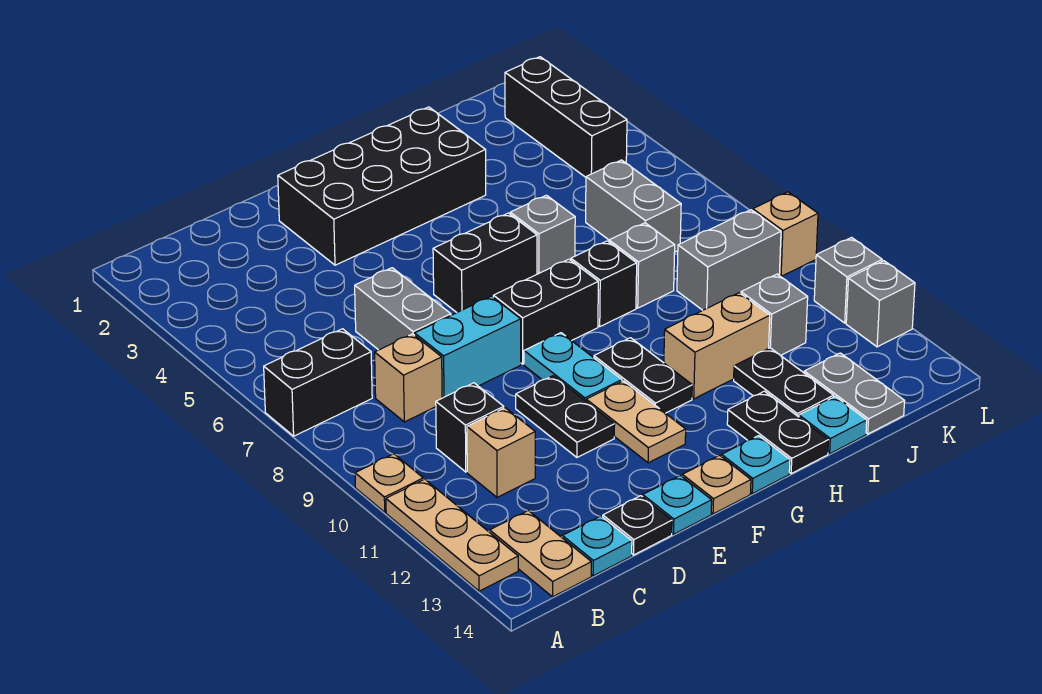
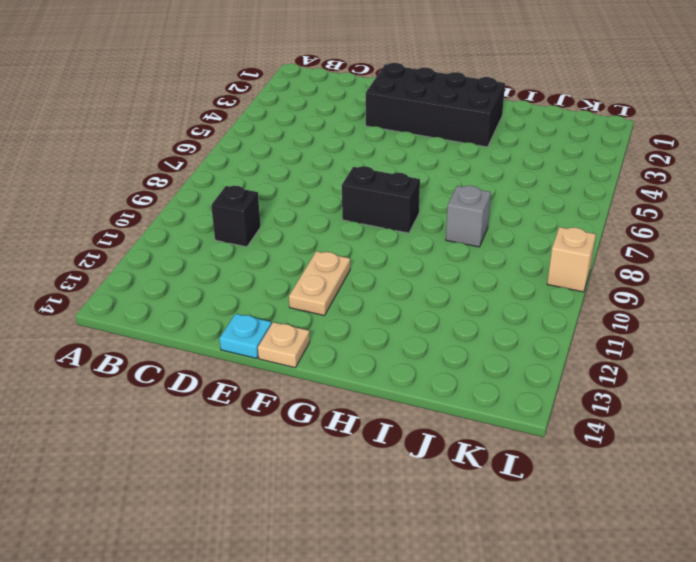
none -> black brick A7:B7 level 1
none -> tan plate A10 level 1
none -> tan plate A11:A13 level 1
none -> tan plate B13:B14 level 1

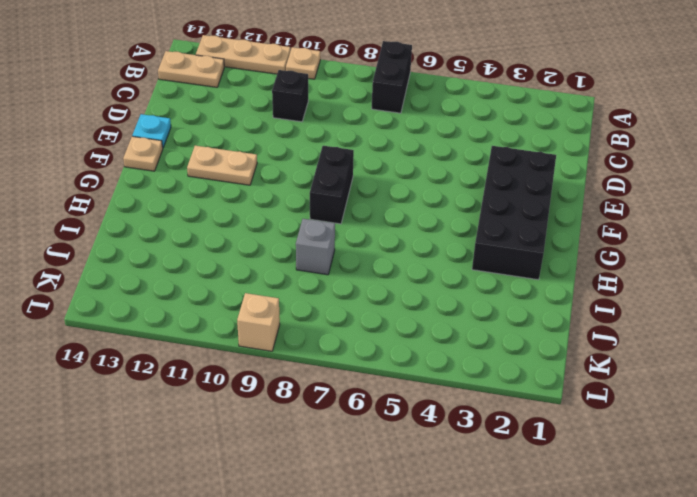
none -> tan brick C8 level 1
none -> tan brick C11 level 1
none -> cyan plate C14 level 1
none -> grey brick D6:D7 level 1

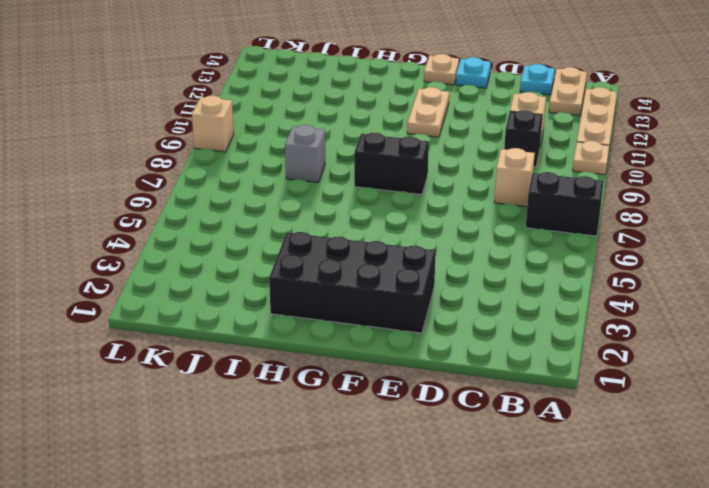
none -> grey brick D6:D7 level 1
none -> cyan brick D8:E8 level 1
none -> black plate D14 level 1
none -> black plate E10:E11 level 1

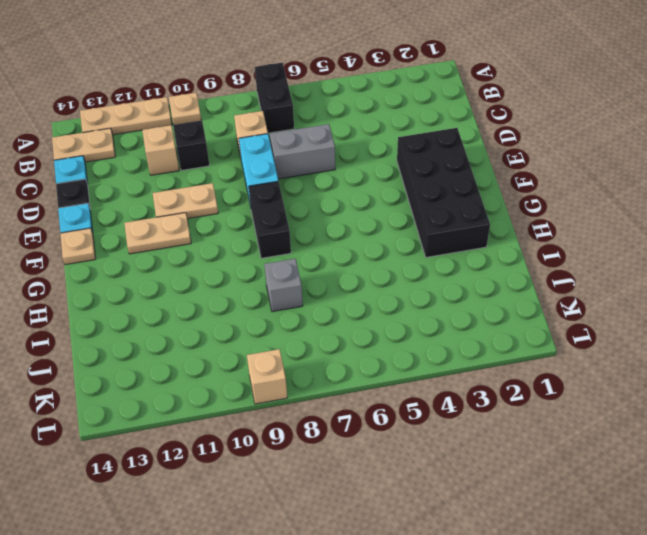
tan plate E10:E11 level 1 -> black plate E10:E11 level 1
none -> black brick F6:G6 level 1
none -> cyan plate F9:F10 level 1
none -> black plate G10:G11 level 1
none -> cyan plate G14 level 1

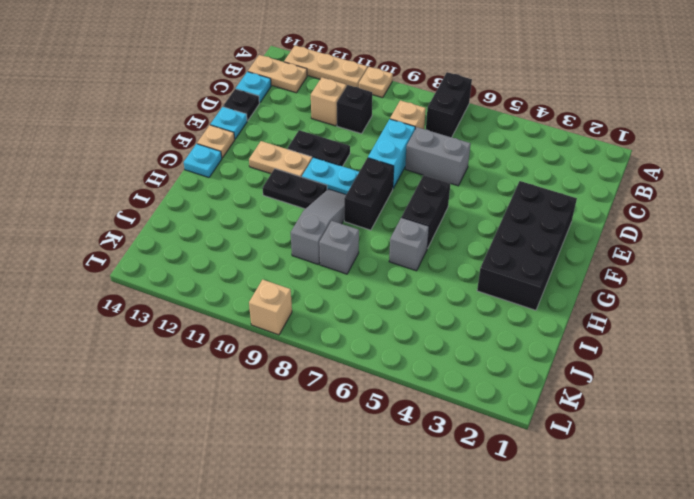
grey slope G9:I9 level 1 top I -> none
none -> black brick H8 level 1
none -> tan brick H11:I11 level 1
none -> black plate H13:H14 level 1
none -> black plate I12:I13 level 1

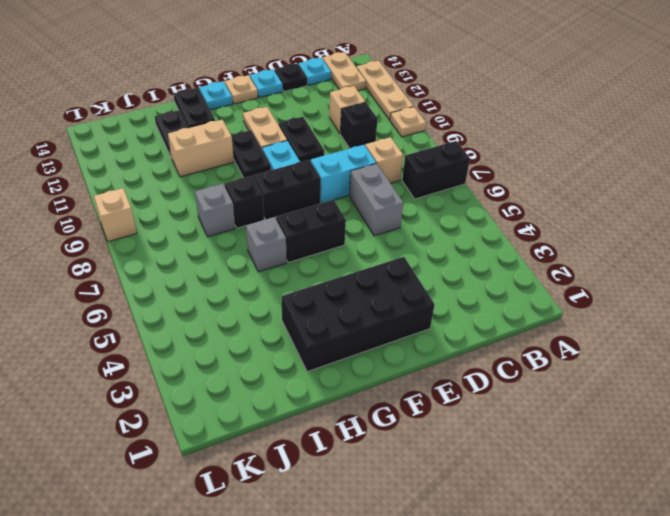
none -> cyan plate I14 level 1
none -> grey brick J6:J7 level 1
none -> grey brick J9:K9 level 1
none -> grey brick J11 level 1

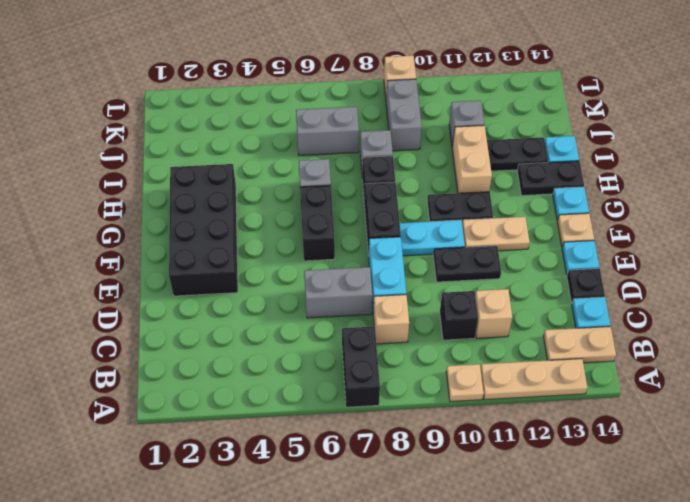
none -> grey plate J13:J14 level 1
none -> black brick K2:K4 level 1
none -> grey brick L11 level 1
none -> grey brick L12 level 1

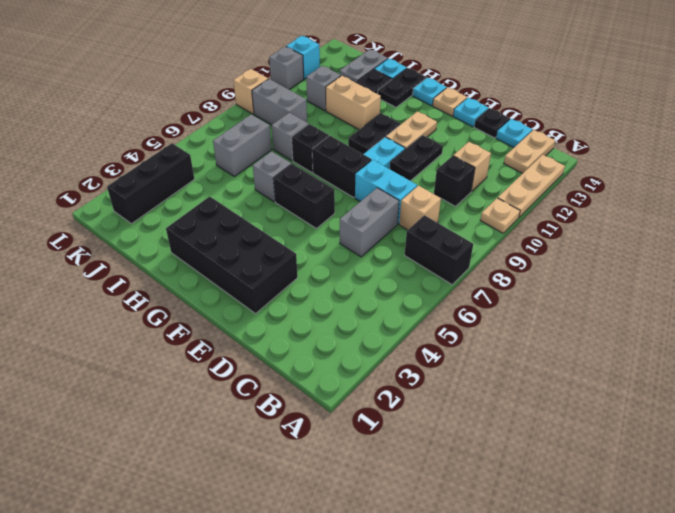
cyan brick L12 level 1 -> grey brick L12 level 1

